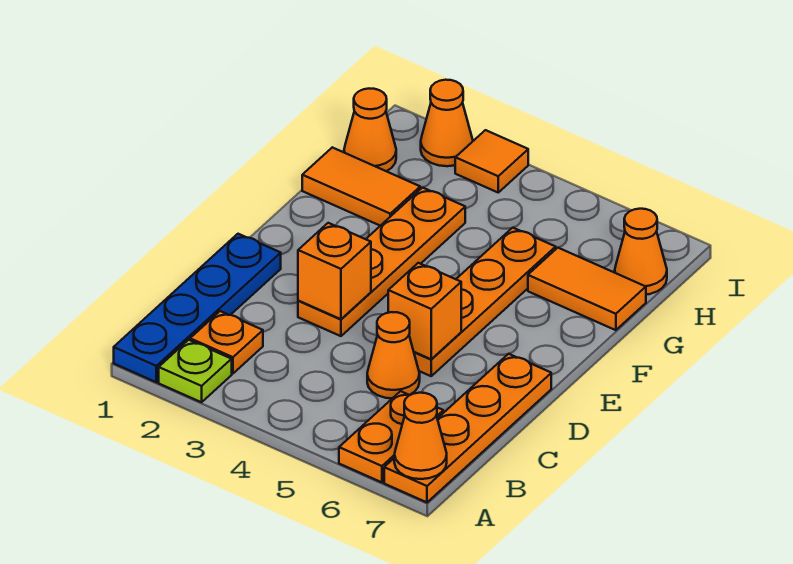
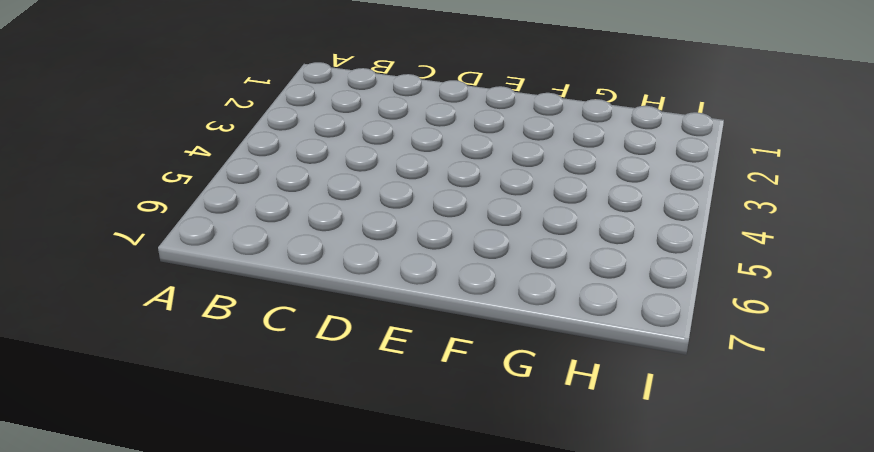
none -> blue plate A1:D1 level 1
none -> lime plate A2 level 1
none -> orange plate A6:B6 level 1

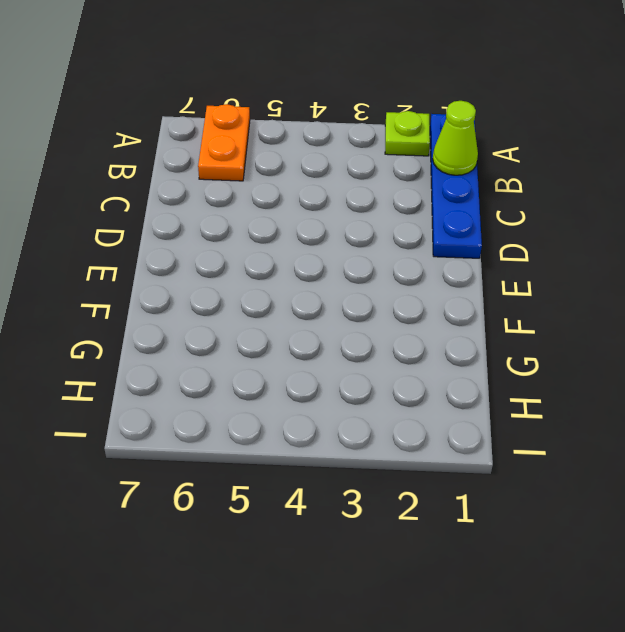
lime cone B1 level 2 -> none
none -> orange plate A7:D7 level 1
none -> orange plate B2 level 1
none -> orange cone C5 level 1

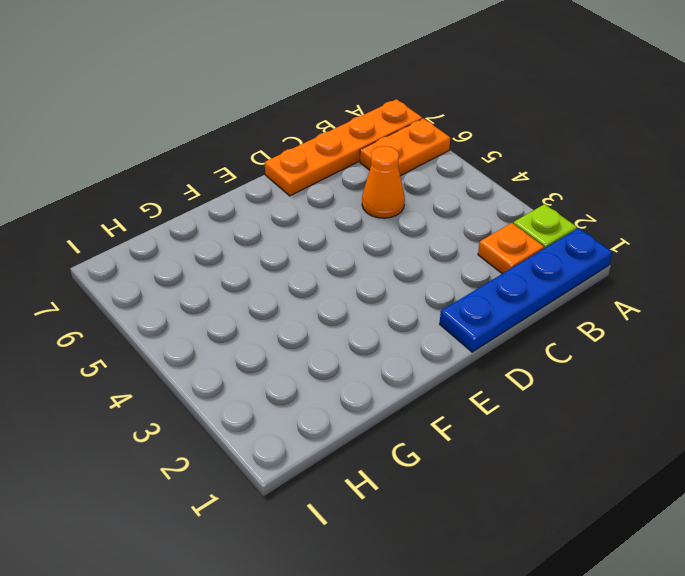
none -> orange plate D3:G3 level 1
none -> orange plate D5:G5 level 1
none -> orange tile G1:G2 level 1

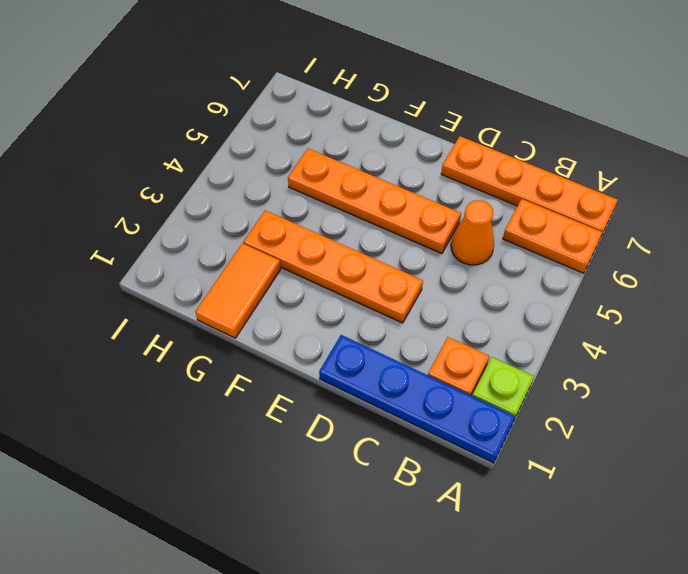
none -> orange tile G6:G7 level 1
none -> orange cone H1 level 1
none -> orange cone H7 level 1

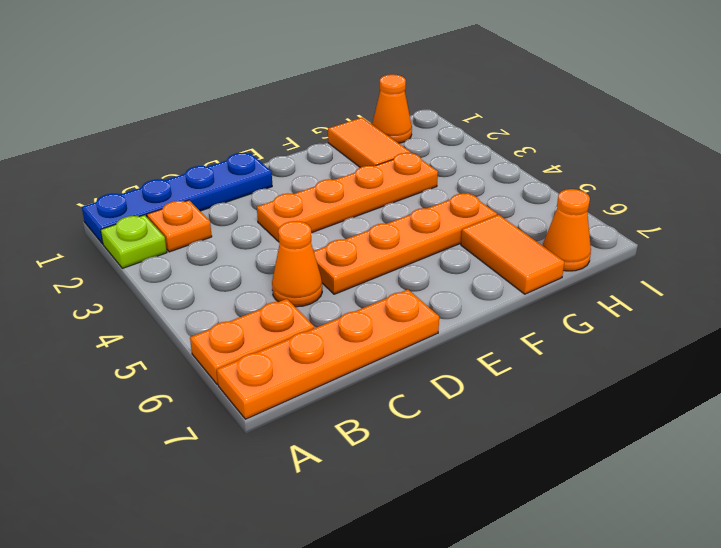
none -> orange cone I2 level 1
none -> orange tile I3 level 1
none -> orange cone A7 level 2

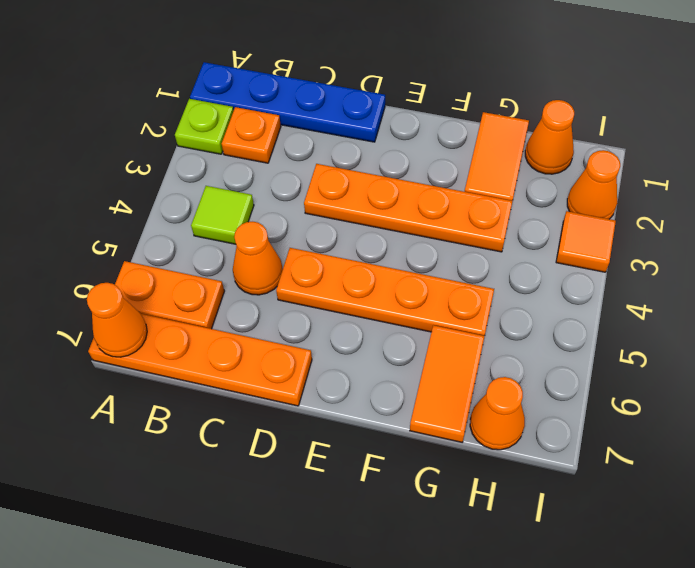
lime tile B4 level 1 -> none
none -> orange brick D3 level 2
none -> orange brick D5 level 2

